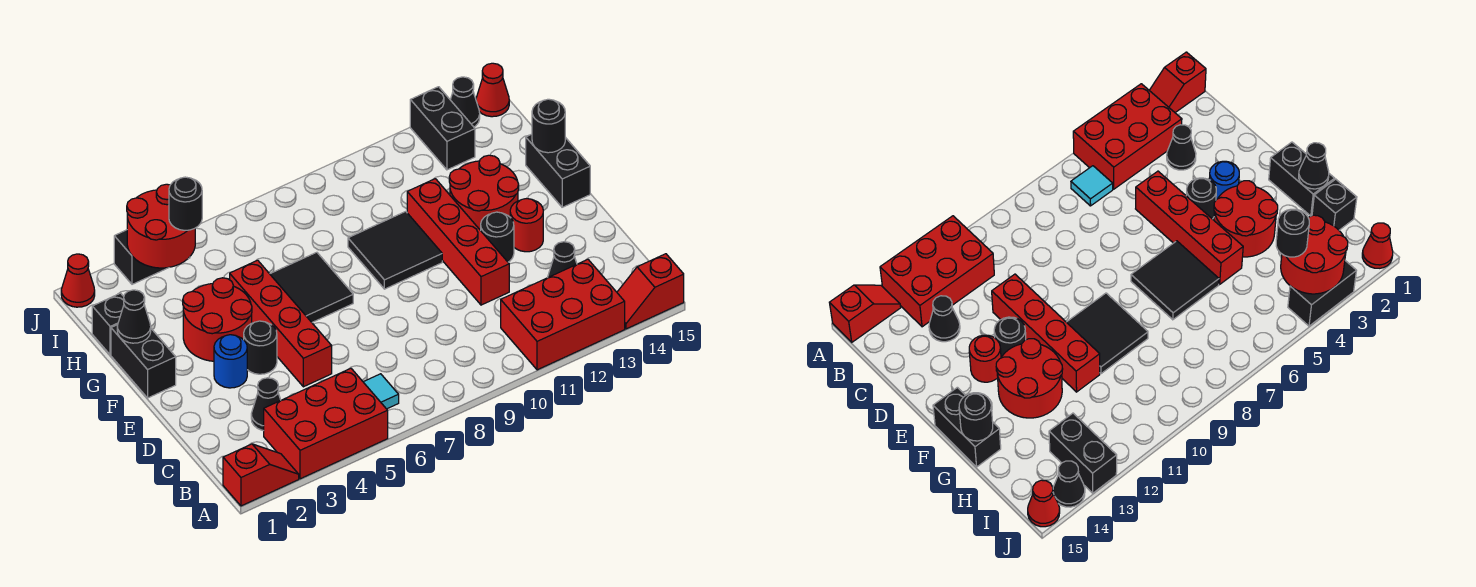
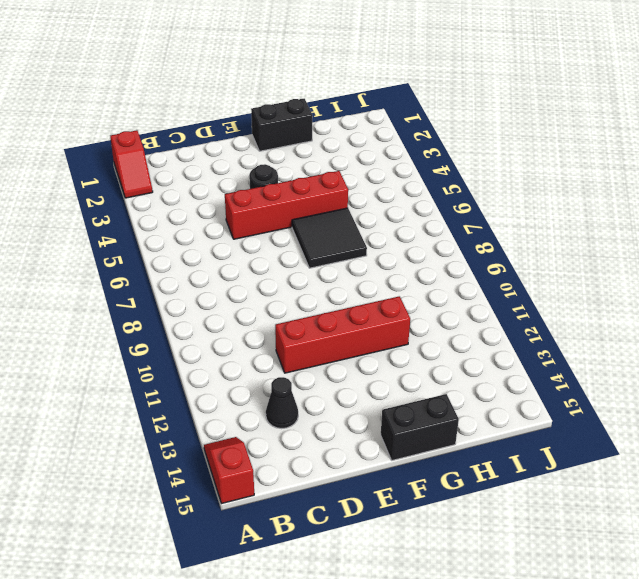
none -> red brick A3:B5 level 1
none -> red brick A11:B13 level 1
none -> cyan tile B6 level 1

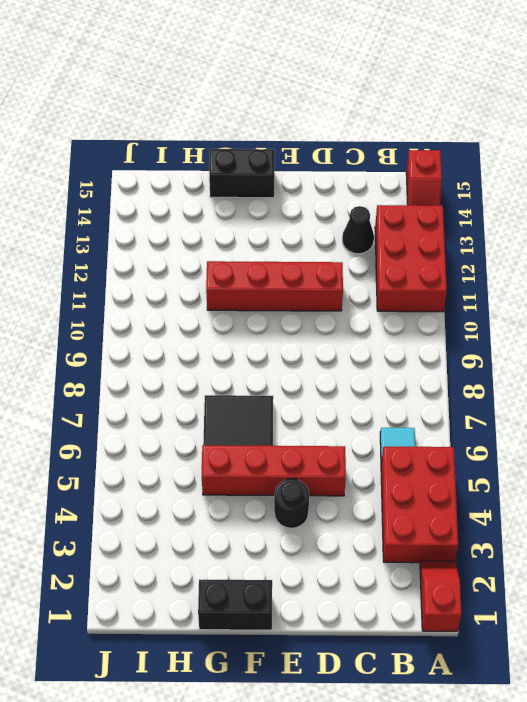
none -> black cone C3 level 1
none -> blue round brick E3 level 1
none -> black round brick E12 level 1

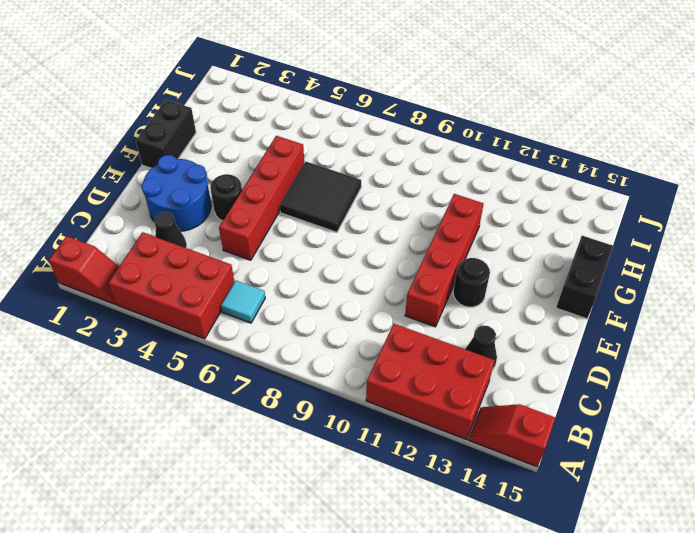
blue round brick D2:E3 level 1 -> blue round brick E3 level 1
none -> red round brick E13 level 1
none -> red round brick F3:G4 level 1
none -> black tile F9:G10 level 1

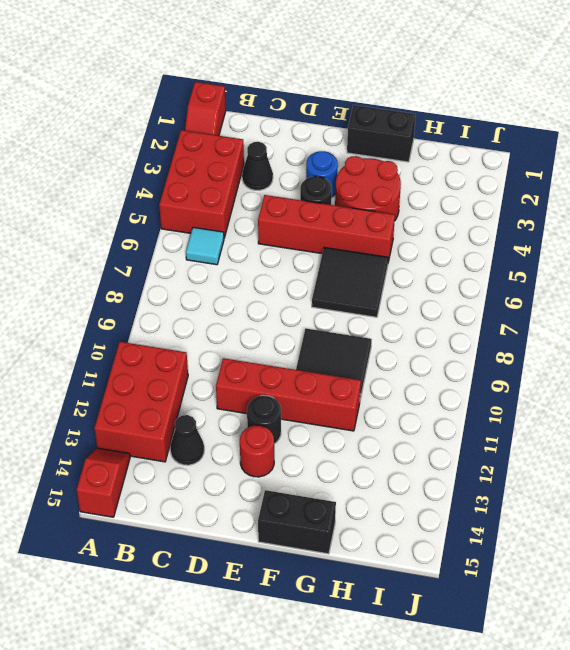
none -> red round brick F12:G13 level 1
none -> black brick H1 level 1
none -> black brick I13:J13 level 1

